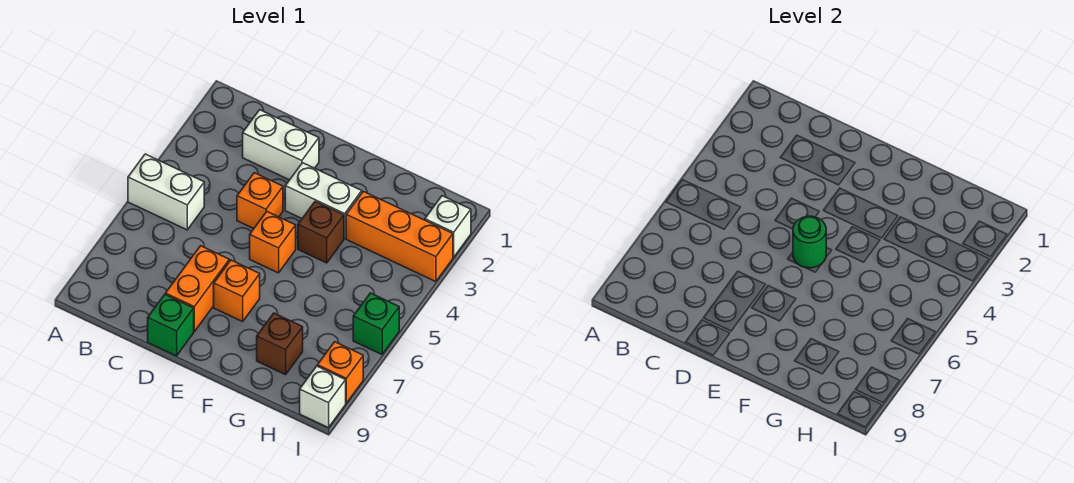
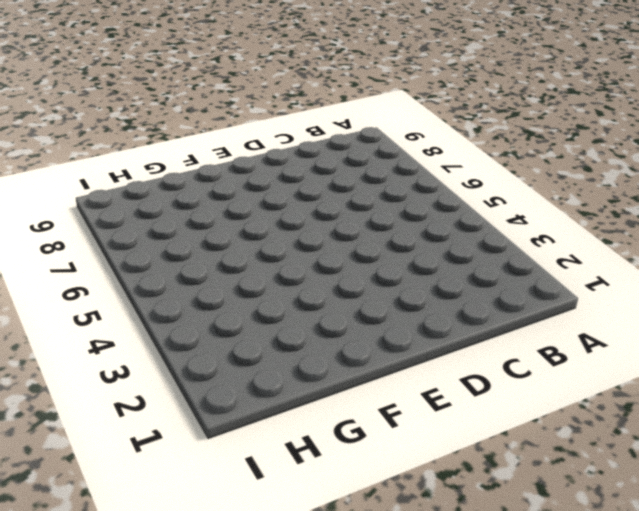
none -> white brick A5:B5 level 1
none -> white brick C2:D2 level 1
none -> orange brick D4 level 1

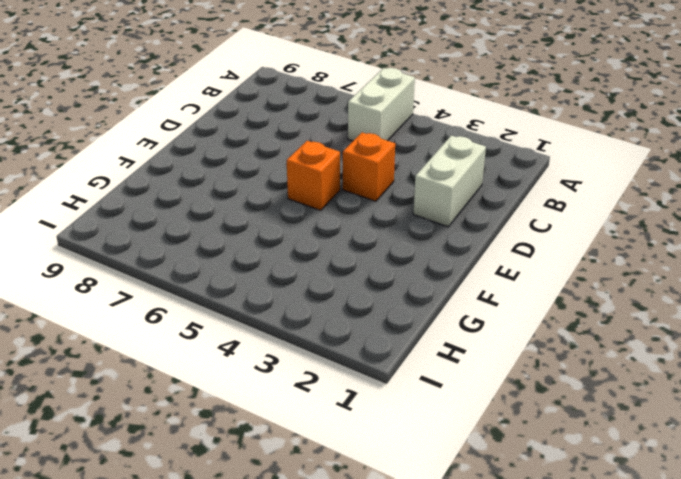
none -> orange brick D7:D8 level 1
none -> green brick D9 level 1
none -> white brick E3:F3 level 1

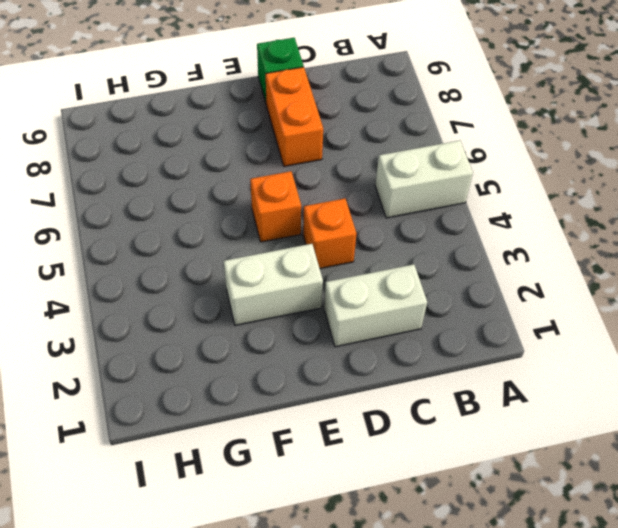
none -> orange brick E7 level 1
none -> brown brick F4 level 1
none -> orange brick G3:I3 level 1

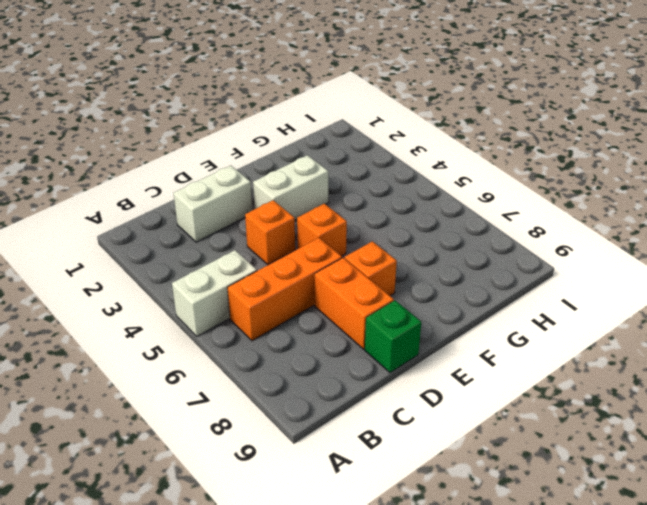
orange brick B6:D6 level 1 -> orange brick G3:I3 level 1
none -> brown brick F4 level 1
none -> brown brick G8 level 1
none -> white brick I2 level 1

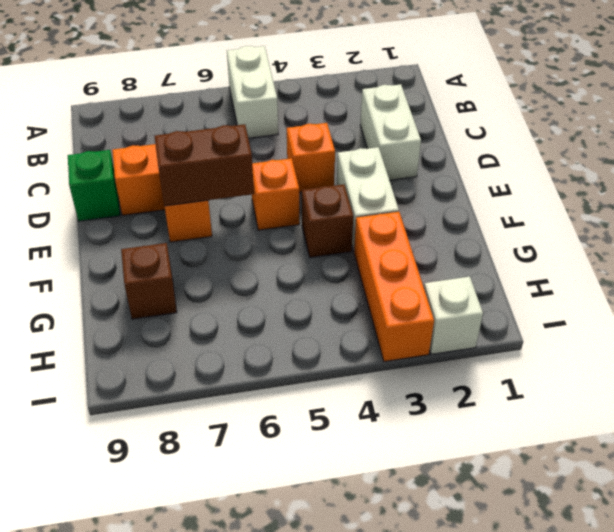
brown brick E6:E7 level 2 -> none
none -> green brick I6 level 1
none -> orange brick I8 level 1
none -> white brick I9 level 1

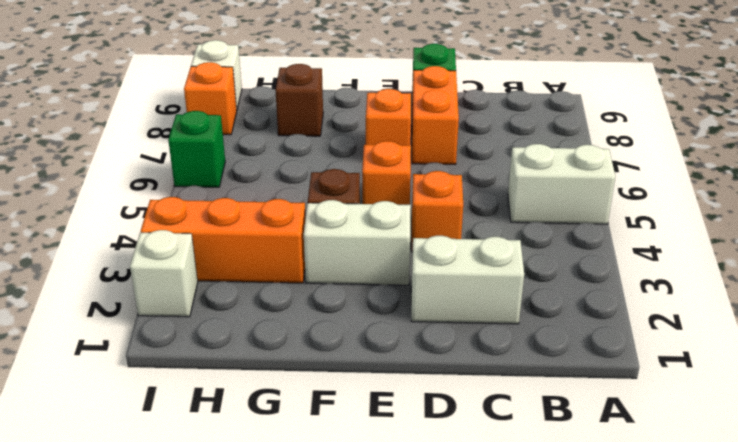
none -> green round brick E5 level 2

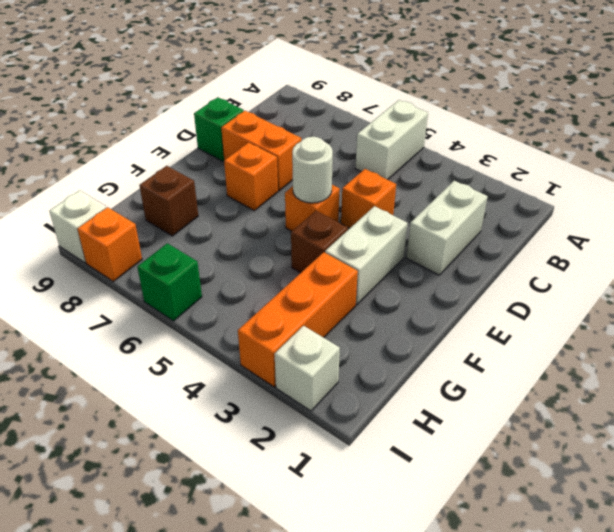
white round brick E5 level 2 -> green round brick E5 level 2

